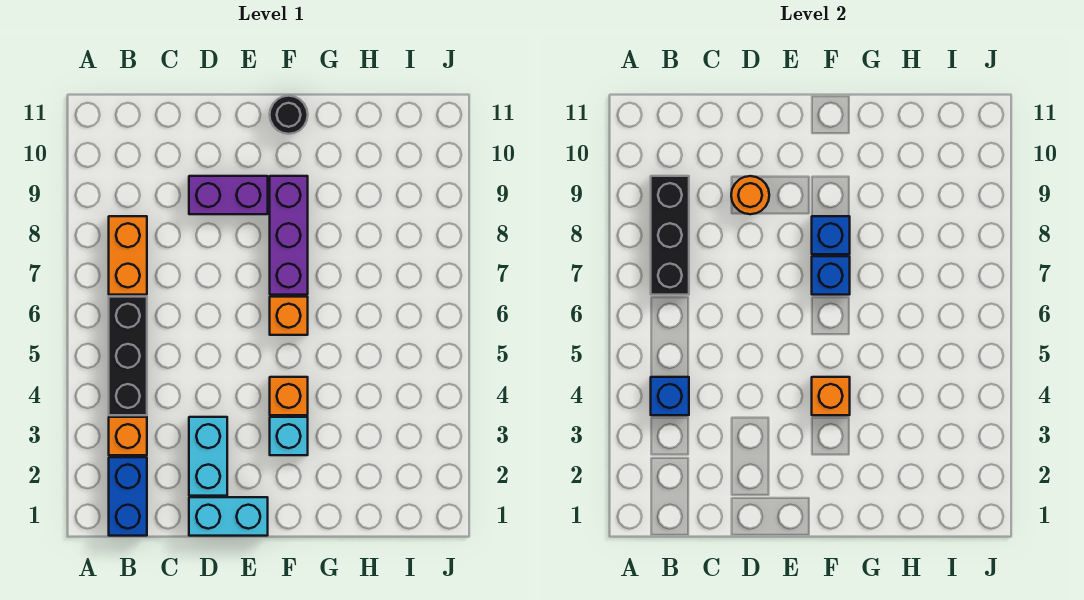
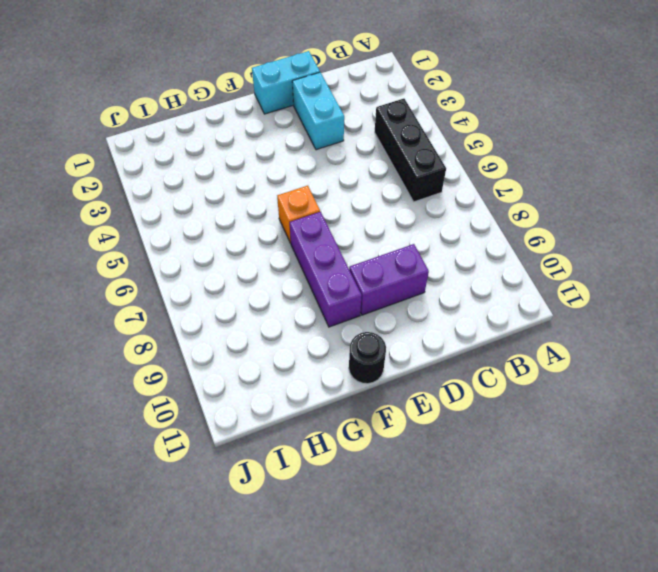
none -> blue brick B1:B2 level 1
none -> orange brick B3 level 1
none -> orange brick B7:B8 level 1

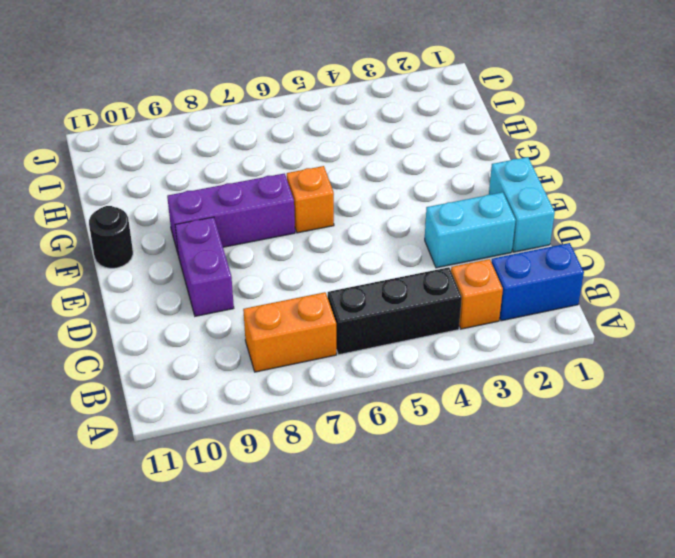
none -> cyan brick F3 level 1
none -> orange brick F4 level 1
none -> blue brick B4 level 2

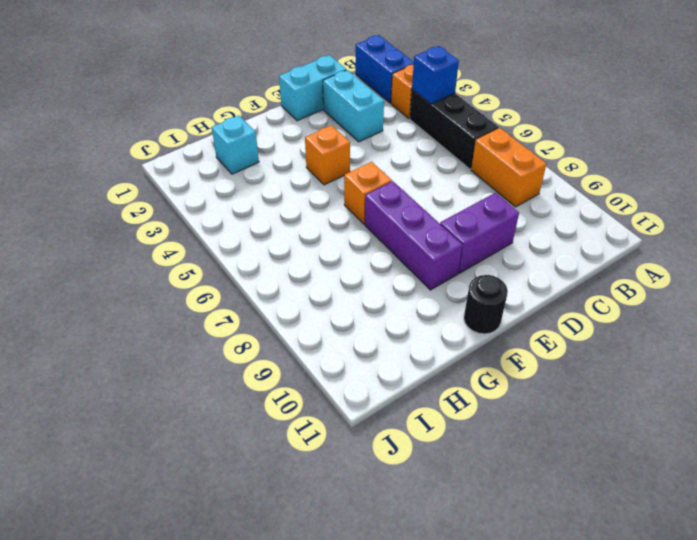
cyan brick H2 level 1 -> cyan brick F3 level 1
none -> black brick B7:B9 level 2
none -> orange round brick D9 level 2
none -> orange brick F4 level 2

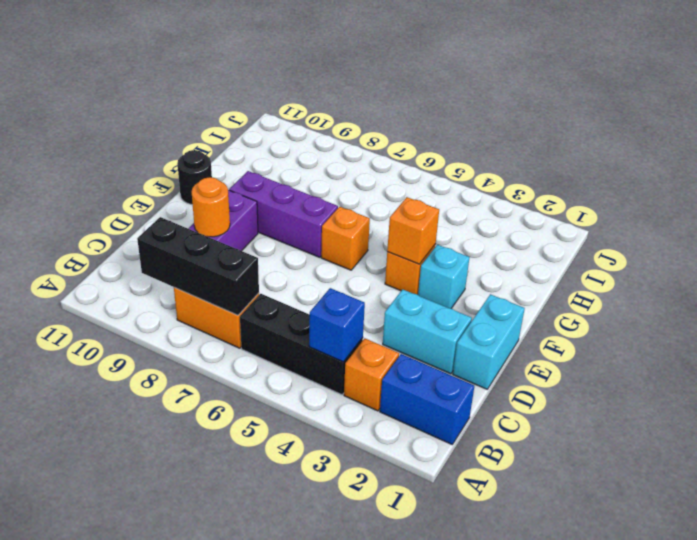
none -> blue brick F7 level 2
none -> blue brick F8 level 2

